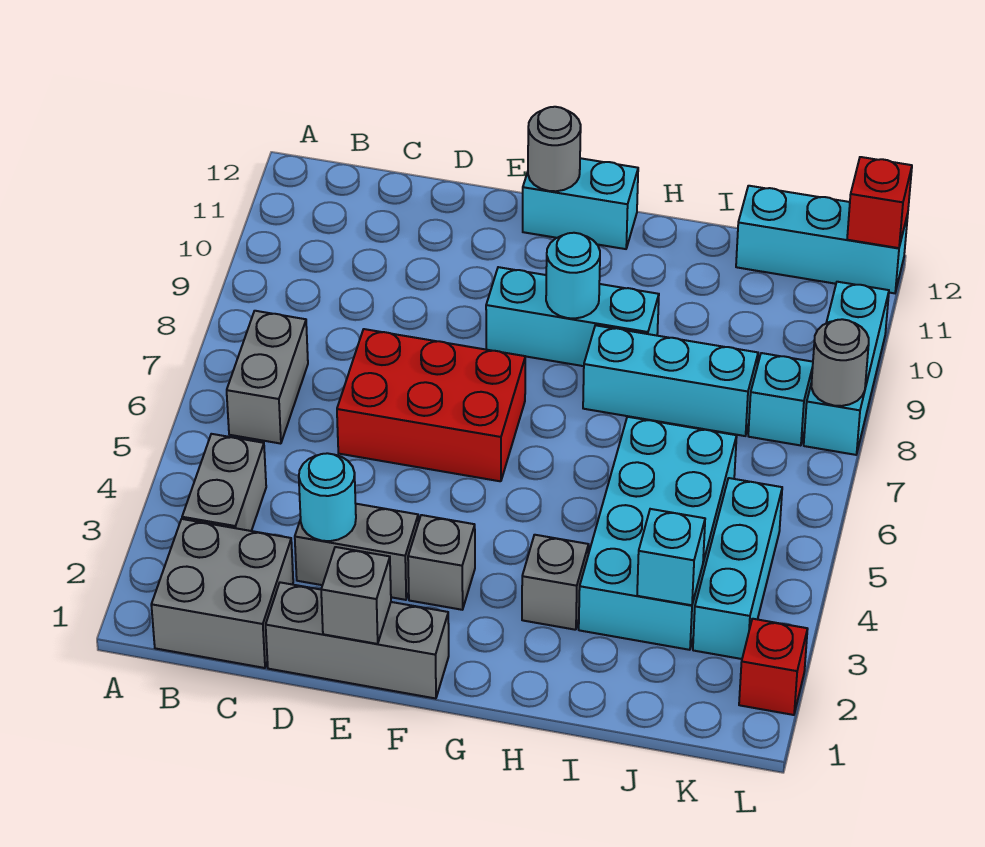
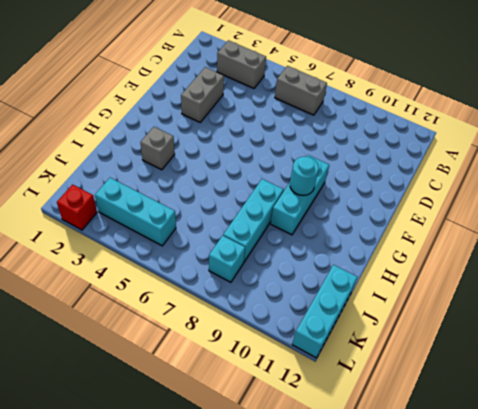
none -> grey brick B1:C2 level 1
none -> grey brick D1:F1 level 1
none -> red brick D6:F7 level 1

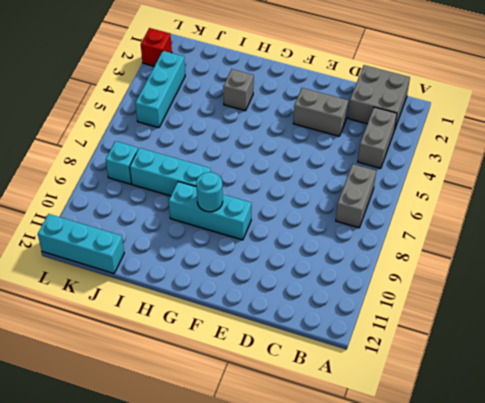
none -> grey brick D1:F1 level 1
none -> red brick D6:F7 level 1
none -> grey brick F3 level 1

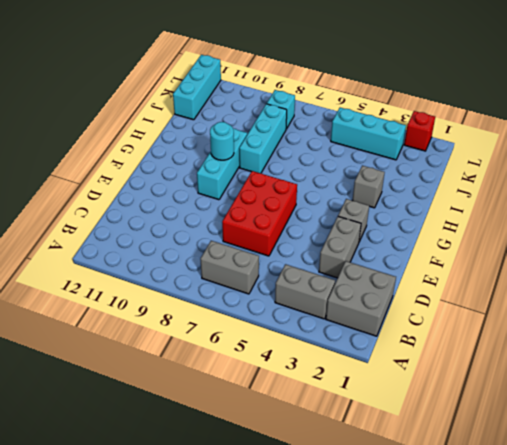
none -> grey brick D1:F1 level 1
none -> cyan brick F12:G12 level 1
none -> cyan brick I3:J6 level 1

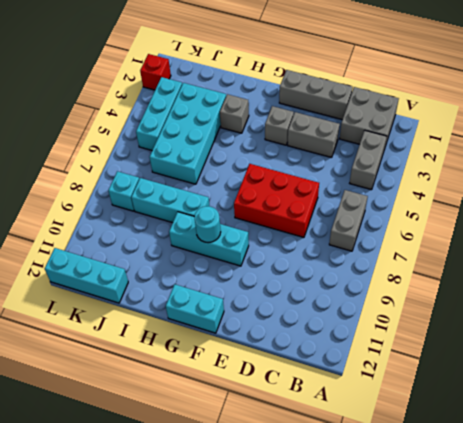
none -> cyan brick L8:L10 level 1
none -> cyan round brick D3 level 2
none -> grey brick E1 level 2

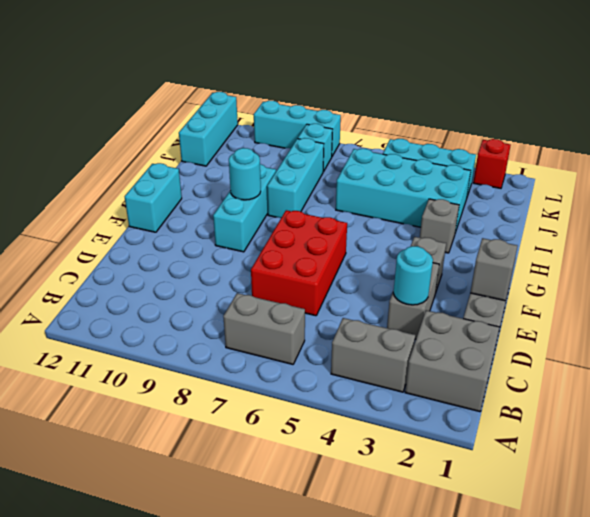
none -> grey round brick F12 level 2
none -> cyan brick J3 level 2
none -> grey round brick L8 level 2

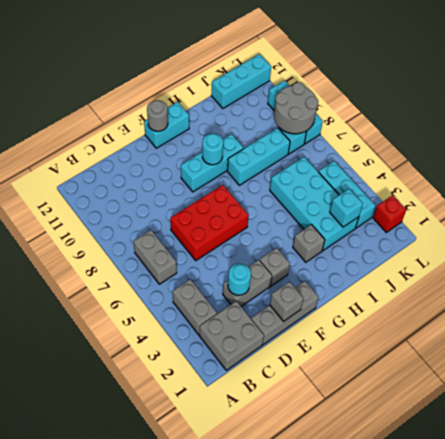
grey round brick K8:L9 level 2 -> grey round brick L8 level 2
none -> red brick L12 level 2

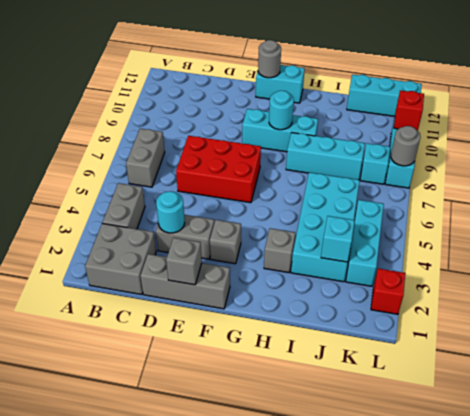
red brick L10 level 2 -> red brick L12 level 2

